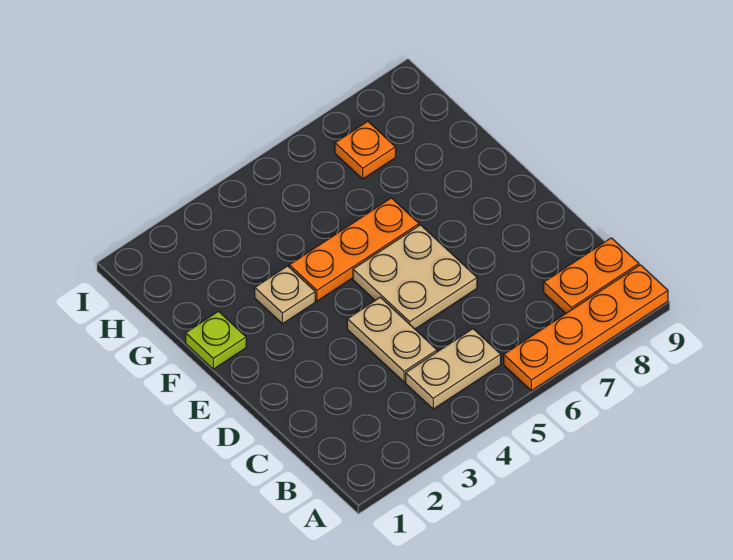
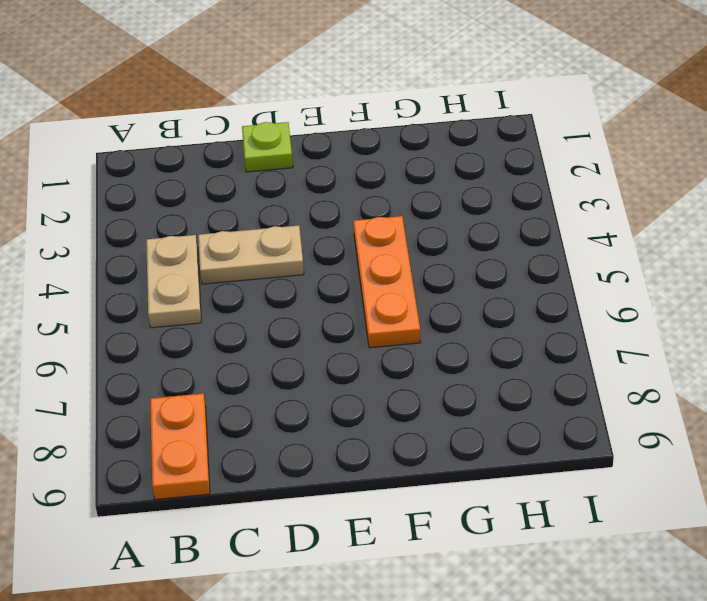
lime plate D1 level 1 -> lime plate F1 level 1
none -> orange plate A6:A9 level 1
none -> tan plate D5:E6 level 1

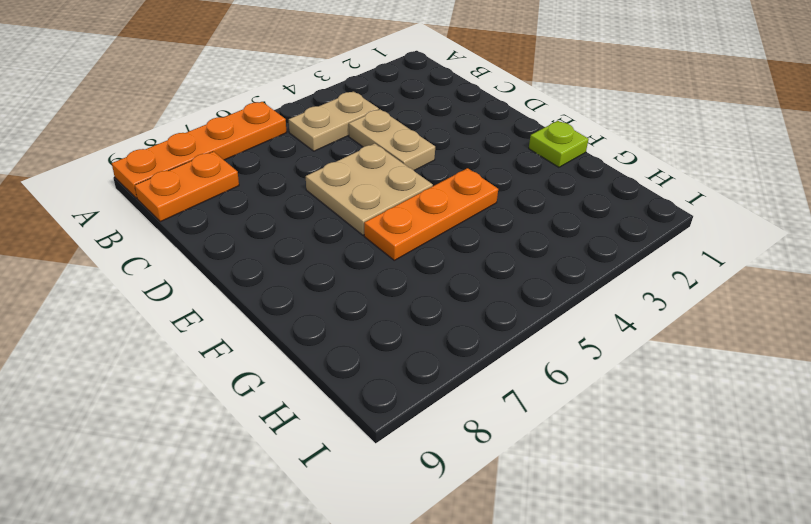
none -> tan plate F3 level 1
none -> orange plate H7 level 1

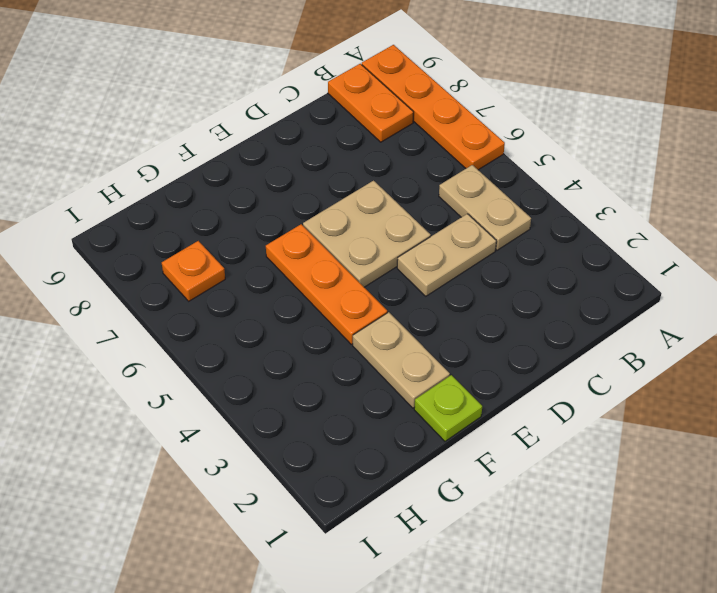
tan plate F2:F3 level 1 -> tan plate F3 level 1

